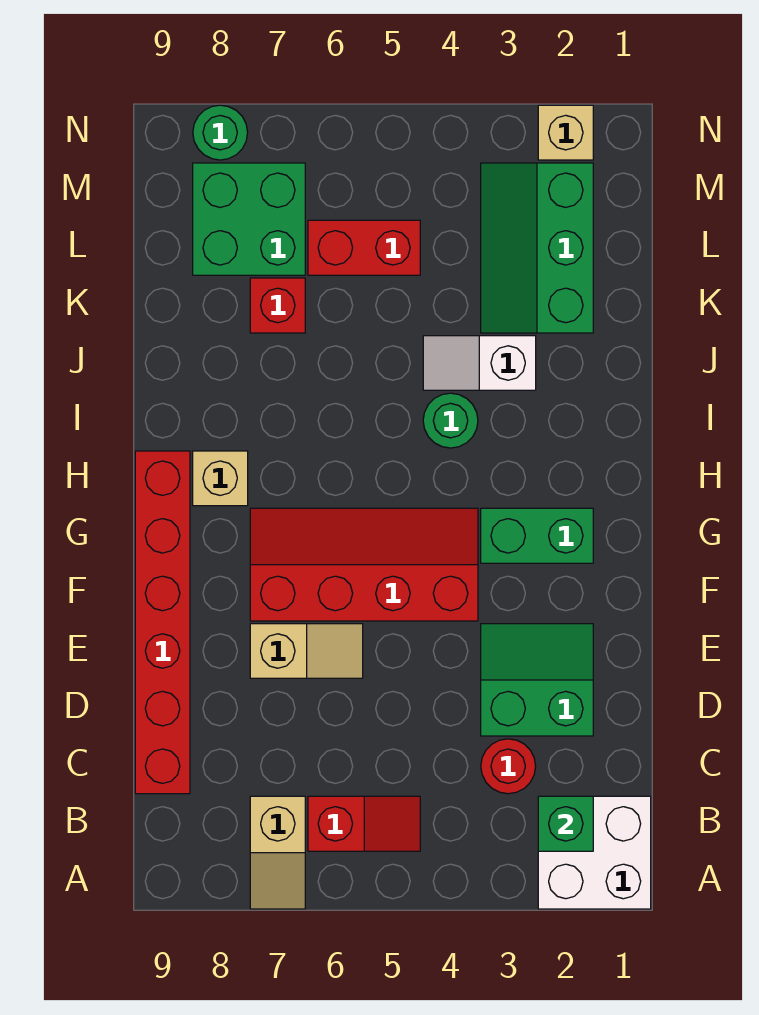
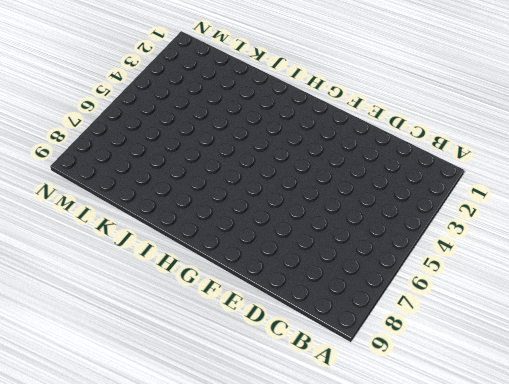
none -> white brick A1:B2 level 1
none -> tan slope A7:B7 level 1 top B
none -> red slope B5:B6 level 1 top 6

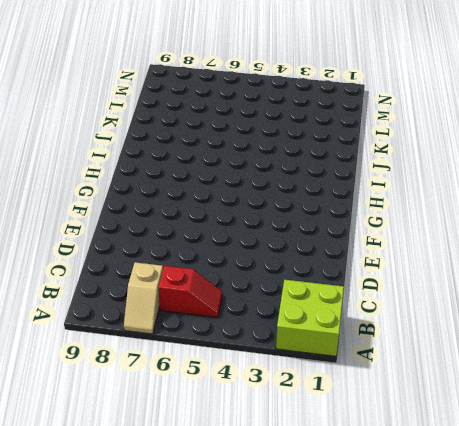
lime brick A1:B2 level 1 -> white brick A1:B2 level 1
none -> red round brick C3 level 1
none -> red brick C9:H9 level 1
none -> green slope D2:E3 level 1 top D

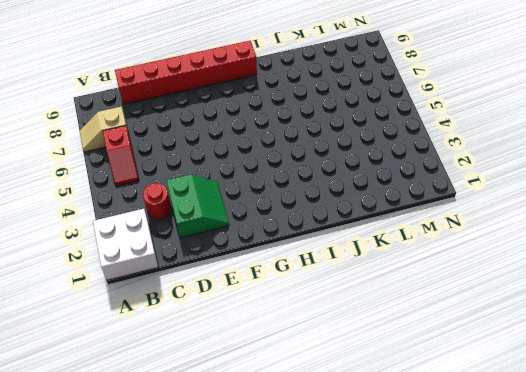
none -> tan slope E6:E7 level 1 top 7
none -> red slope F4:G7 level 1 top F
none -> green brick G2:G3 level 1

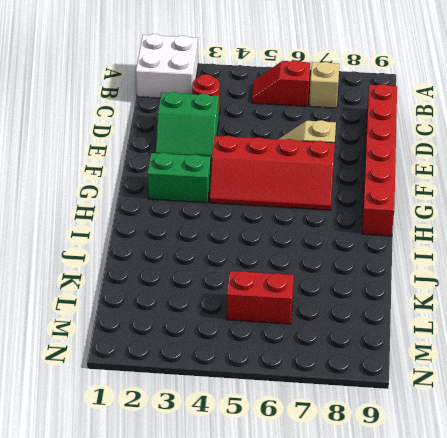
none -> tan brick H8 level 1
none -> green round brick I4 level 1
none -> white slope J3:J4 level 1 top 3

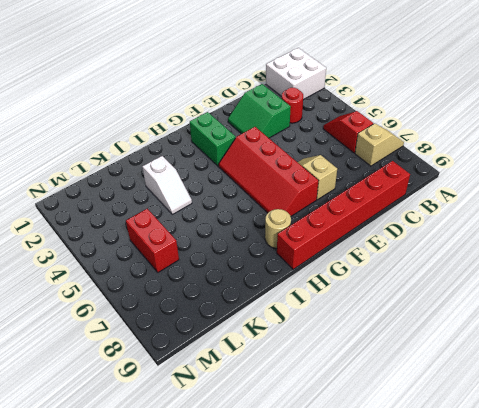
tan round brick H8 level 1 -> tan brick H8 level 1
none -> green round brick I4 level 1
none -> green slope K2:M3 level 1 top 2
none -> red brick K7 level 1

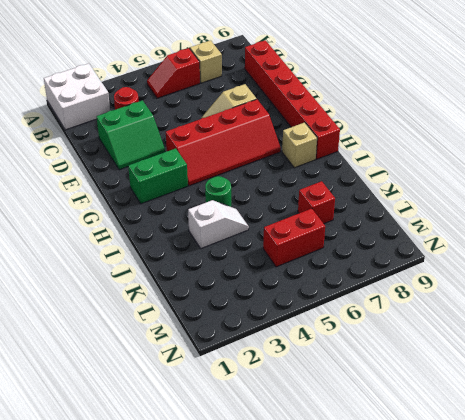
none -> green slope K2:M3 level 1 top 2
none -> green brick L7:M8 level 1
none -> tan brick N2 level 1

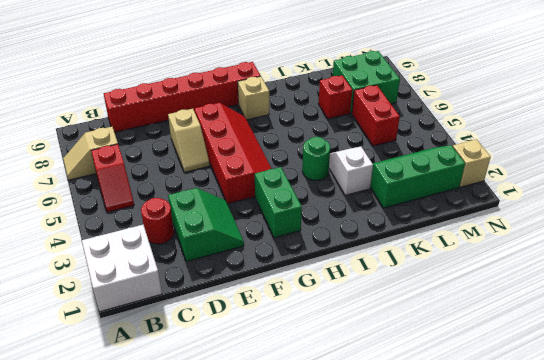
none -> green round brick N8 level 1
none -> green brick B2 level 2

